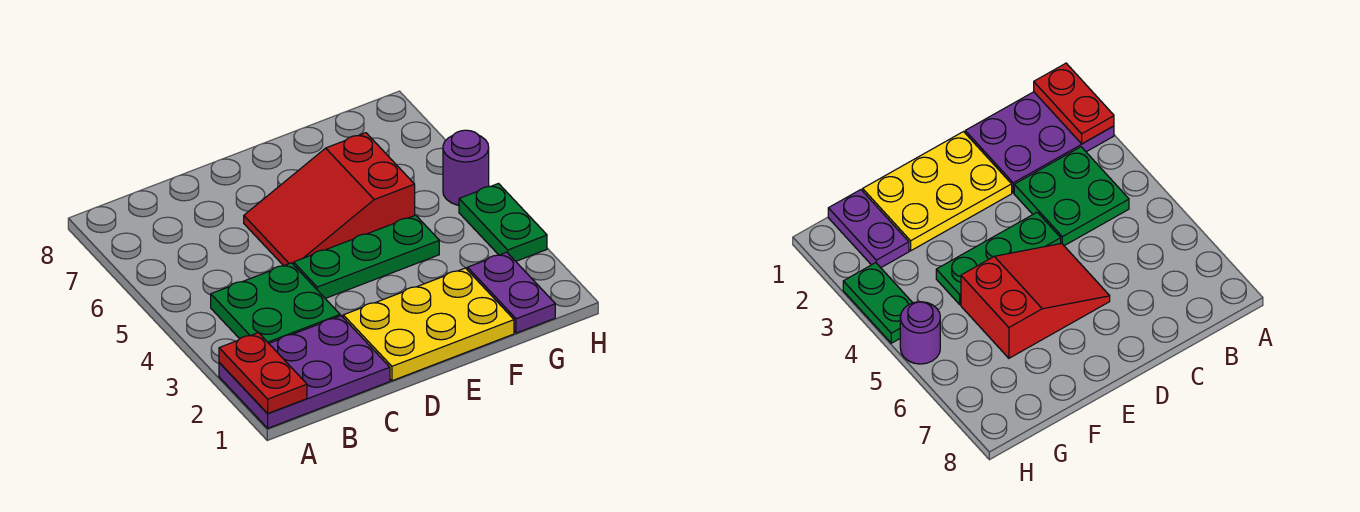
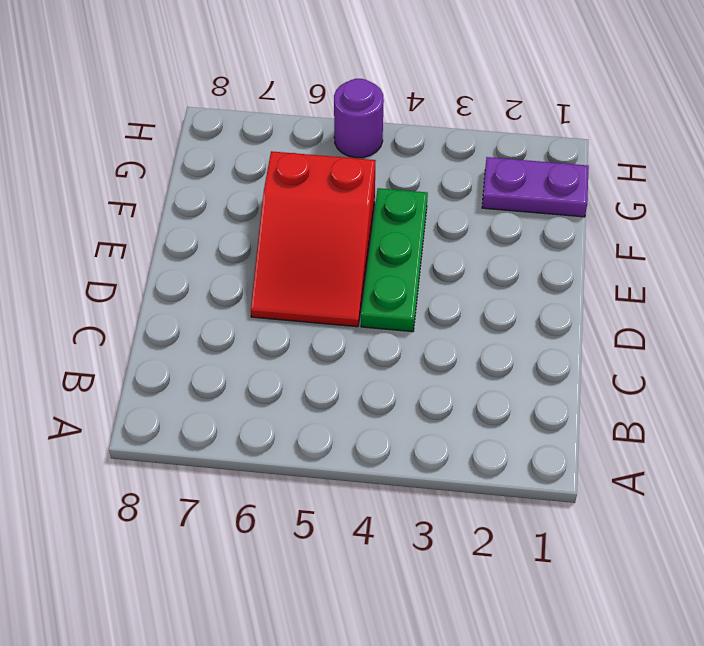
none -> purple plate A1:C2 level 1
none -> green plate B3:C4 level 1

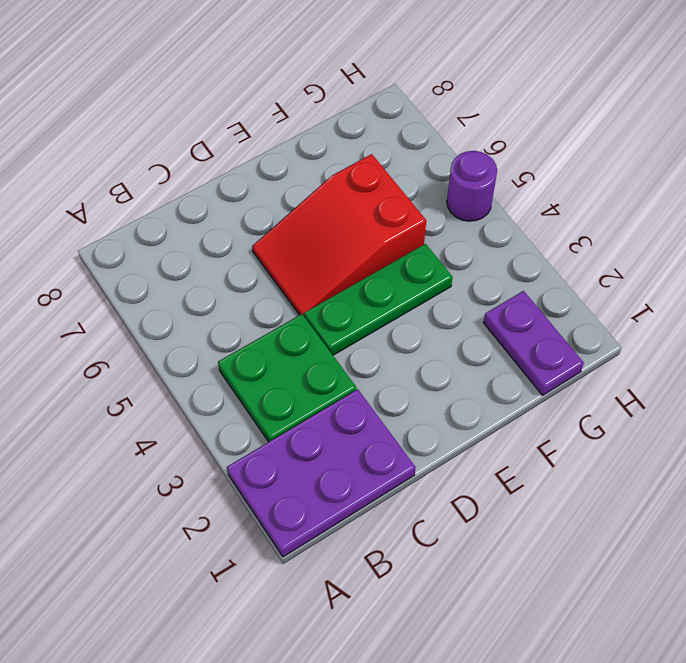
none -> yellow plate D1:F2 level 1
none -> green plate H3:H4 level 1

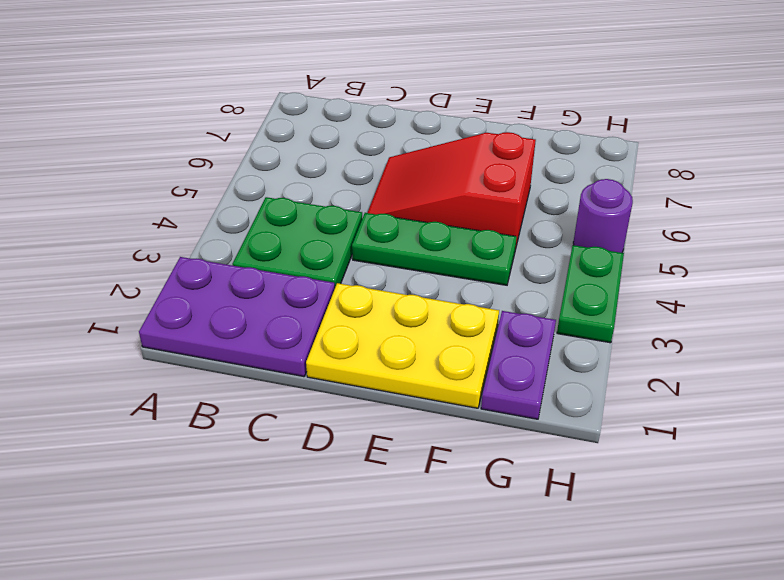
none -> red plate A1:A2 level 2

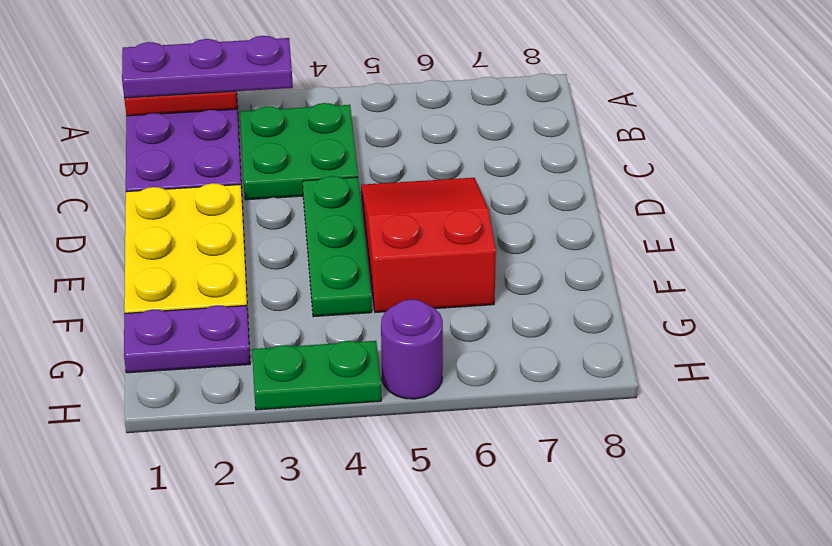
purple plate A1:A3 level 3 -> none

